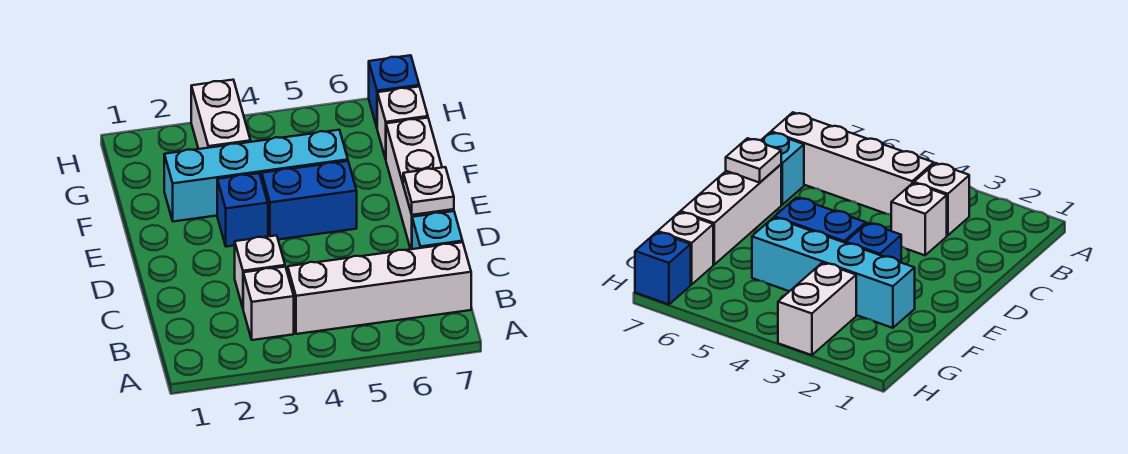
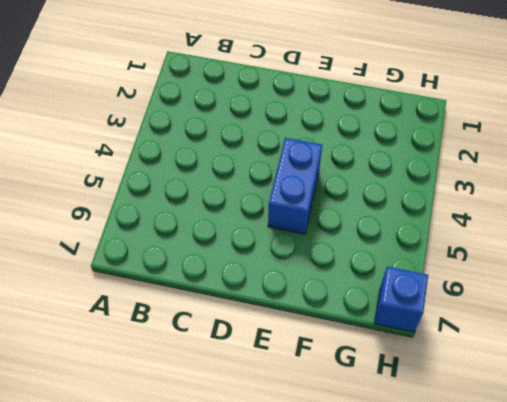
none -> white brick B3 level 1
none -> white brick B4:B7 level 1
none -> white brick C3 level 1

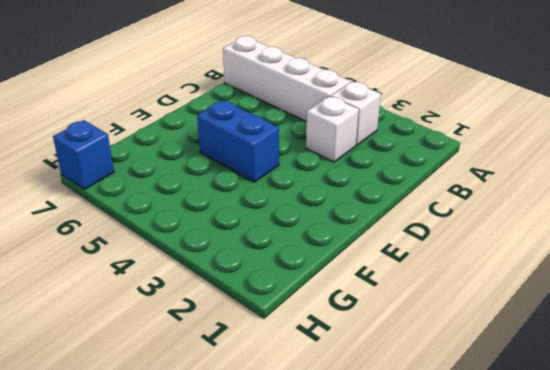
none -> cyan brick C7 level 1
none -> white brick D7:F7 level 1
none -> blue brick E3 level 1

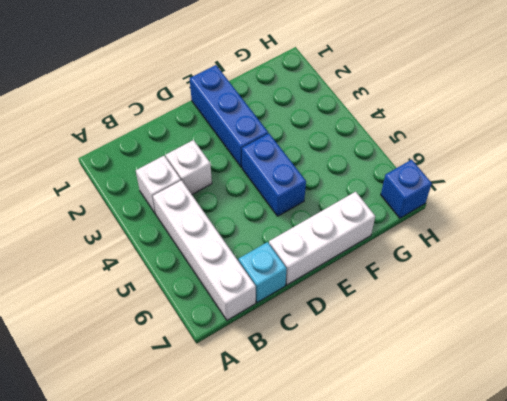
blue brick E1:E3 level 1 -> blue brick E3 level 1
none -> cyan brick F2:F5 level 1
none -> white brick G3:H3 level 1
none -> white brick G7 level 1

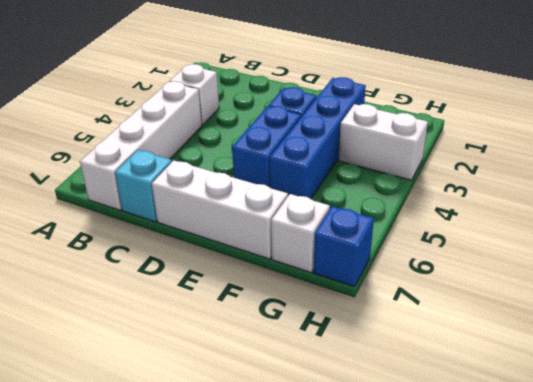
blue brick F2:F5 level 1 -> cyan brick F2:F5 level 1
none -> white brick C3 level 1
none -> white plate D7 level 2

